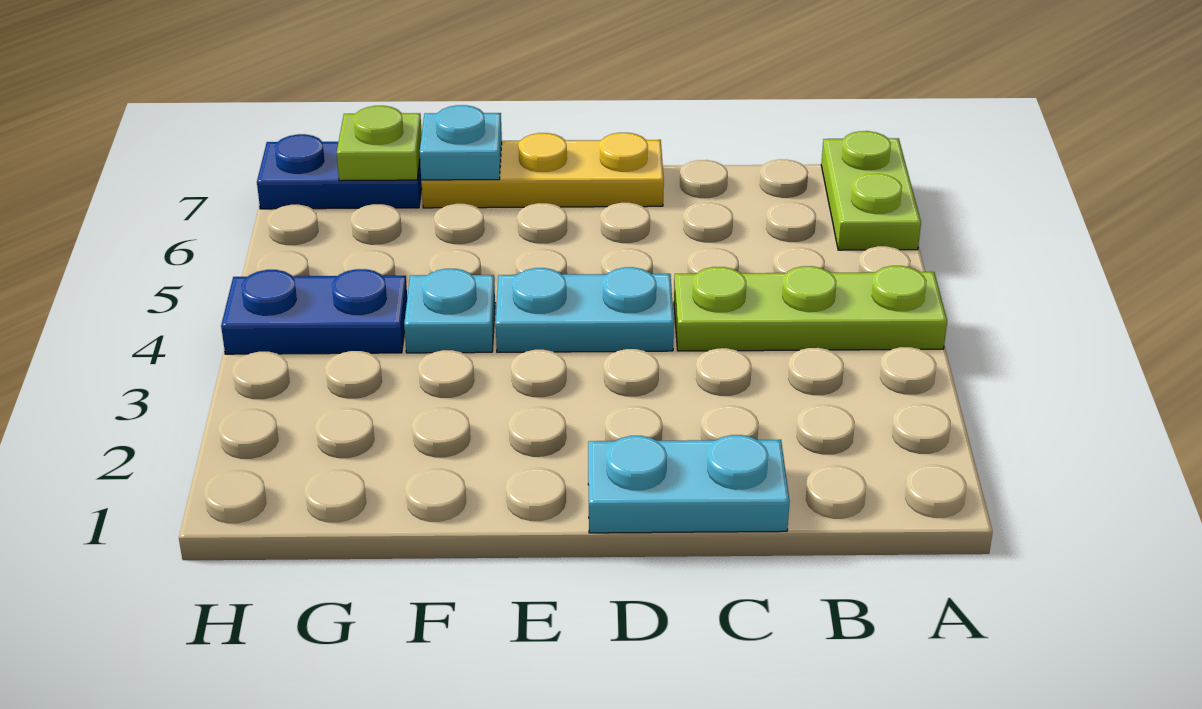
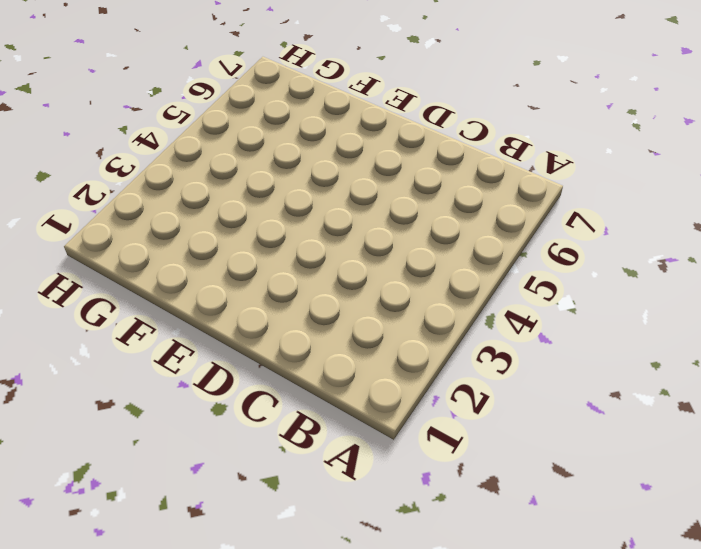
none -> lime plate A4:C4 level 1
none -> lime plate A6:A7 level 1

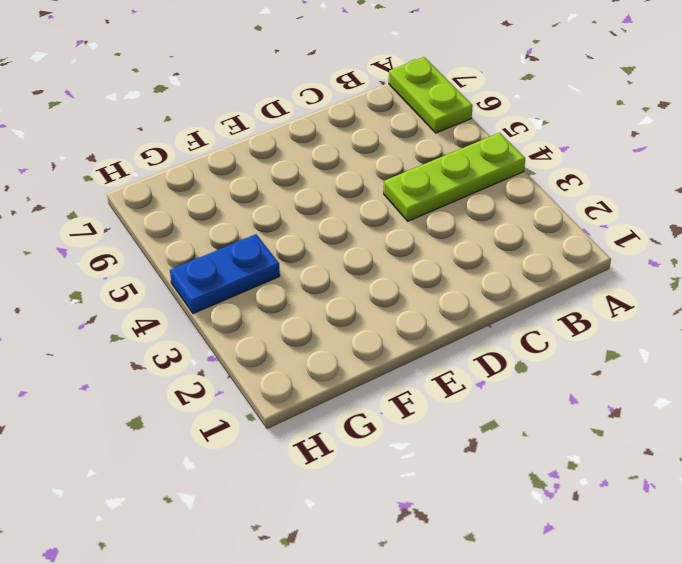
none -> cyan plate C1:D1 level 1
none -> cyan plate D4:E4 level 1

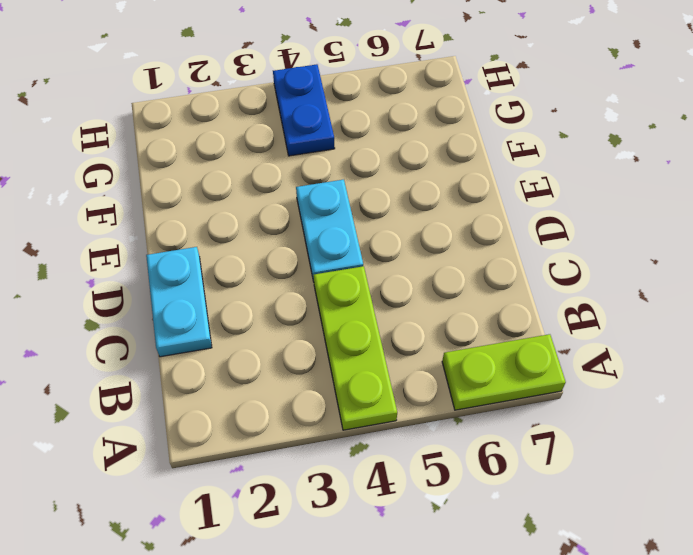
none -> yellow plate D7:F7 level 1
none -> cyan plate F4 level 1

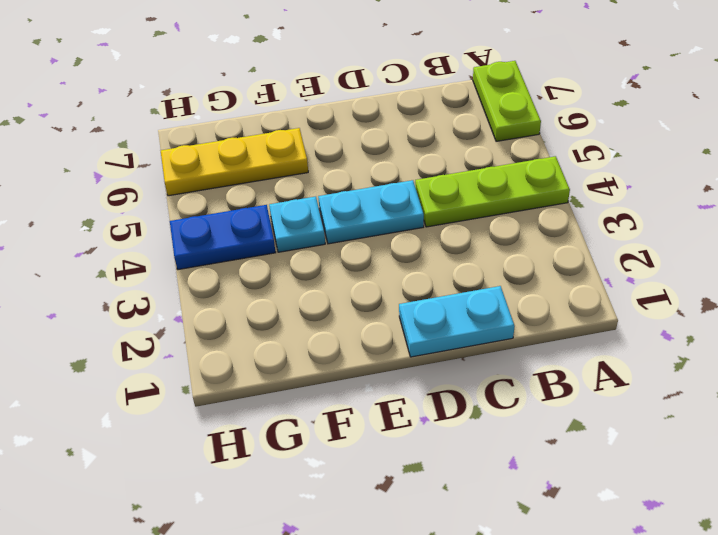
yellow plate F6:H6 level 1 -> yellow plate D7:F7 level 1
none -> blue plate G7:H7 level 1
none -> cyan plate F7 level 2

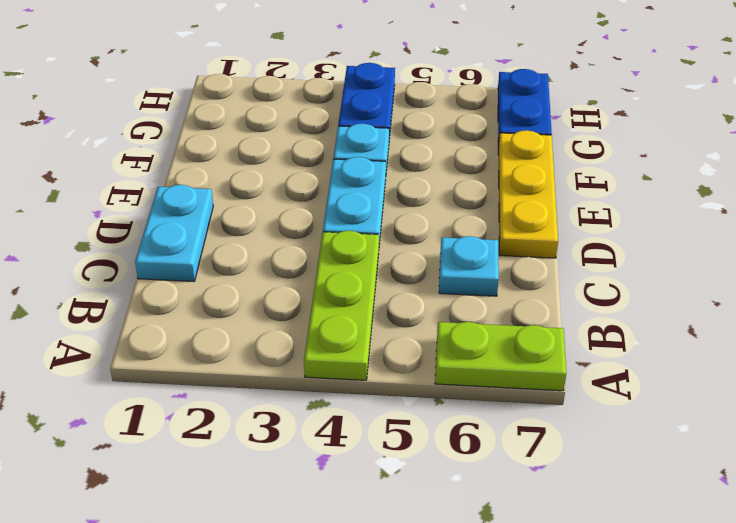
cyan plate C6 level 1 -> cyan plate F7 level 2
none -> lime plate G7 level 2

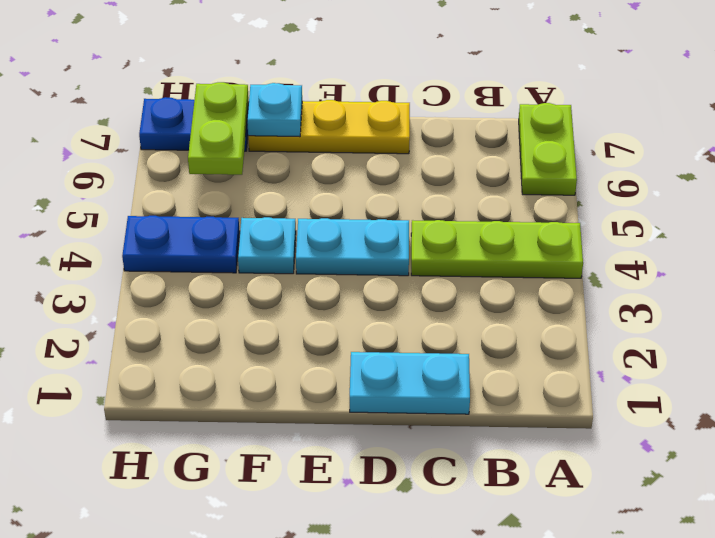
lime plate G6:G7 level 2 -> lime plate G7 level 2

